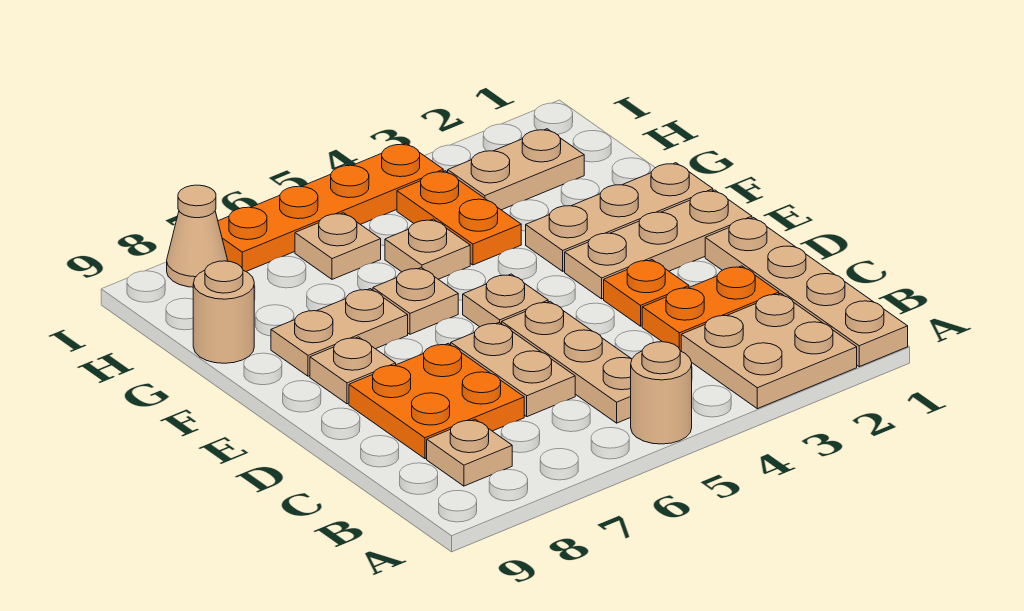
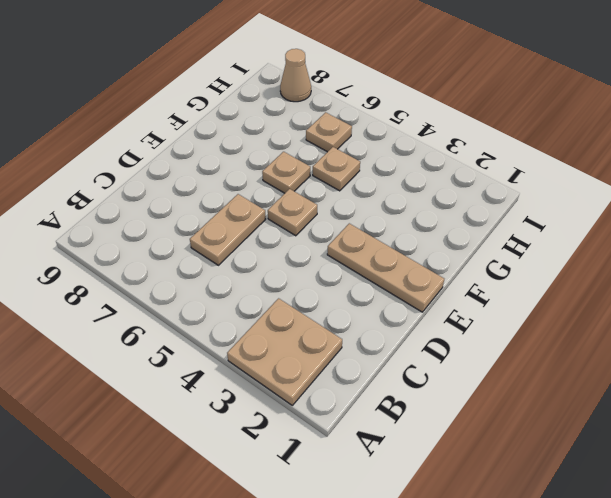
none -> tan plate A1:D1 level 1
none -> tan round brick A5 level 1
none -> tan plate B5:D5 level 1

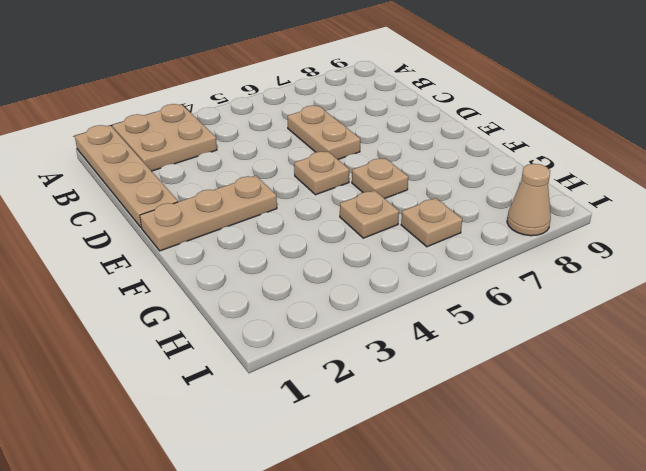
none -> tan round brick A5 level 1
none -> tan plate B5:D5 level 1
none -> tan plate B8 level 1

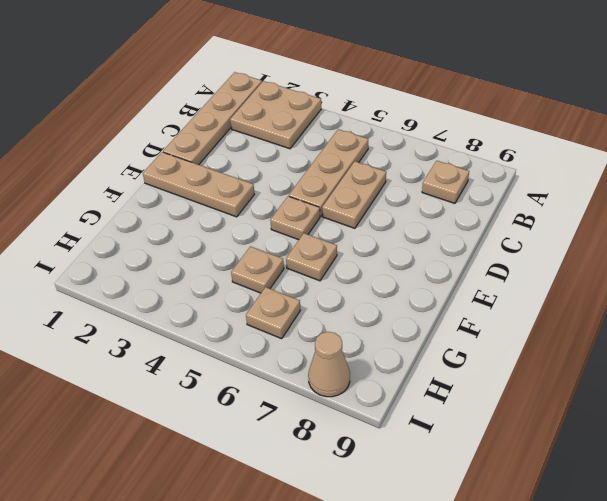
none -> tan round brick A5 level 1
none -> orange plate C2:C3 level 1
none -> orange plate C7:D8 level 1

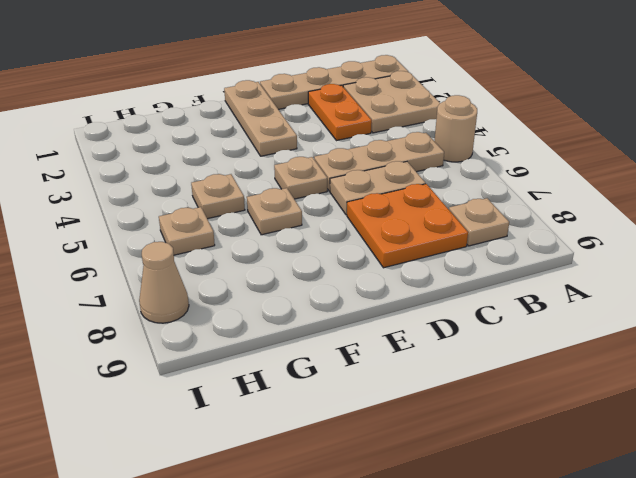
none -> orange plate D3 level 1
none -> tan plate E8 level 1
none -> tan plate F1:F3 level 1

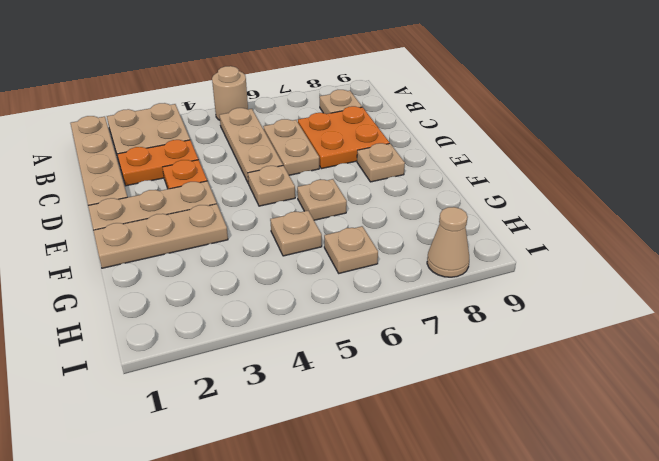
none -> tan plate F7:F8 level 1
none -> orange plate G4:H4 level 1
none -> tan round brick G9 level 1

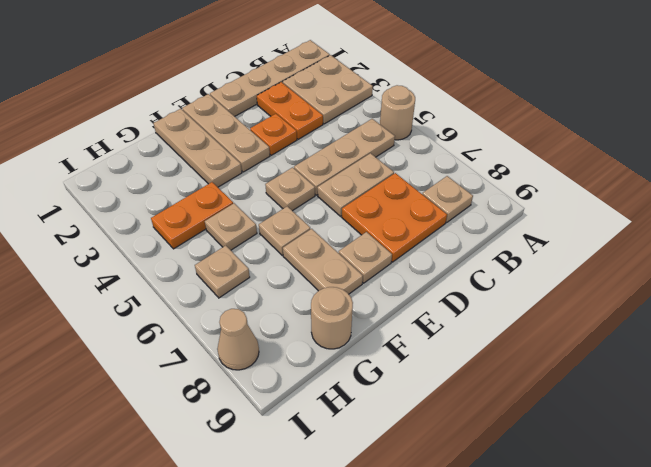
none -> tan plate H2:H3 level 1
none -> orange plate I4:I7 level 1

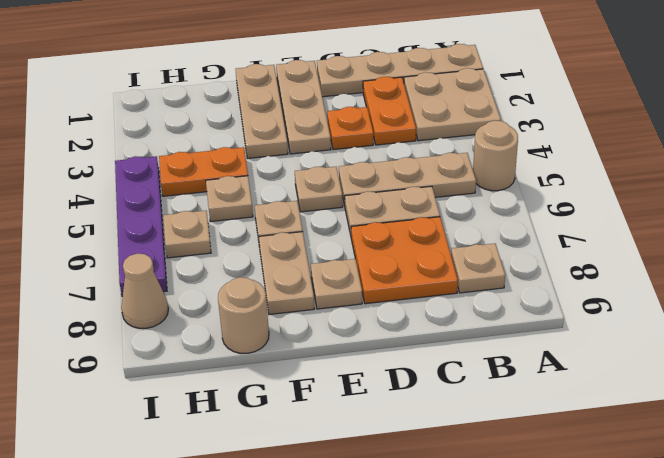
purple plate I4:I7 level 1 -> orange plate I4:I7 level 1
none -> tan plate H2:H3 level 1

